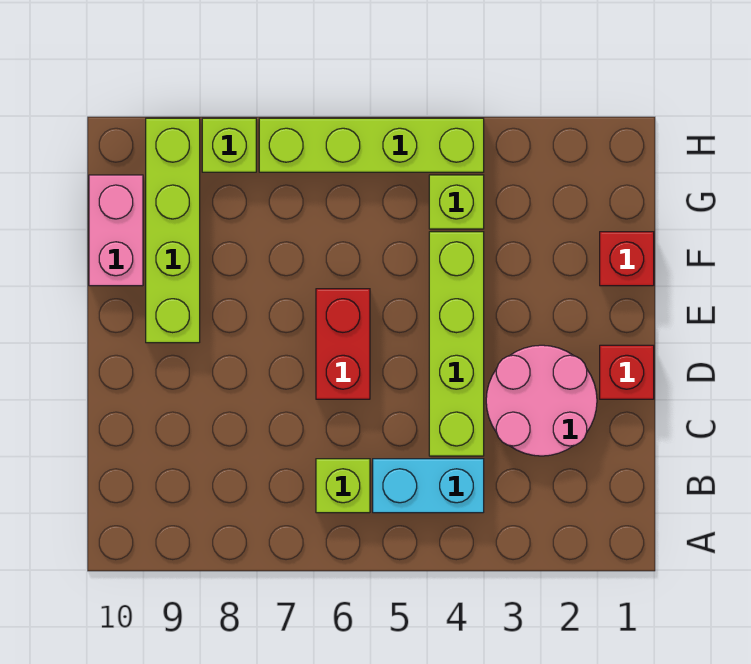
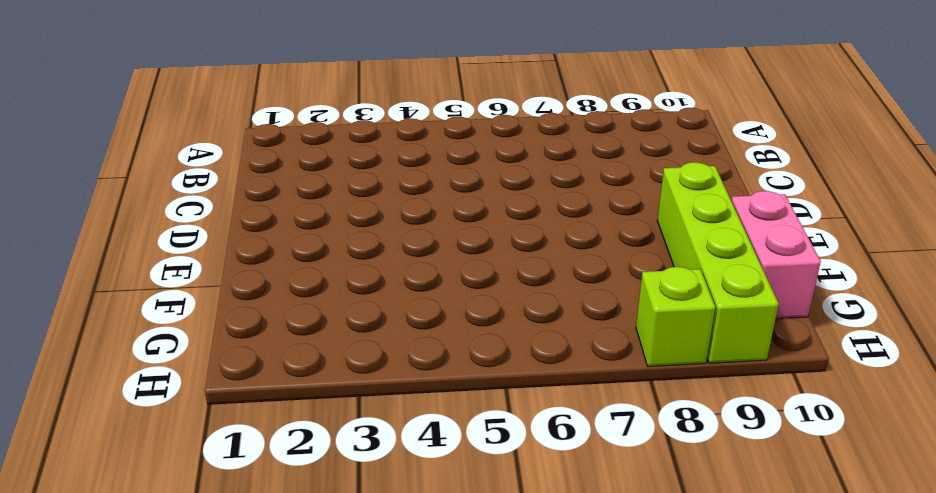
none -> cyan brick B4:B5 level 1
none -> lime brick B6 level 1
none -> pink round brick C2:D3 level 1

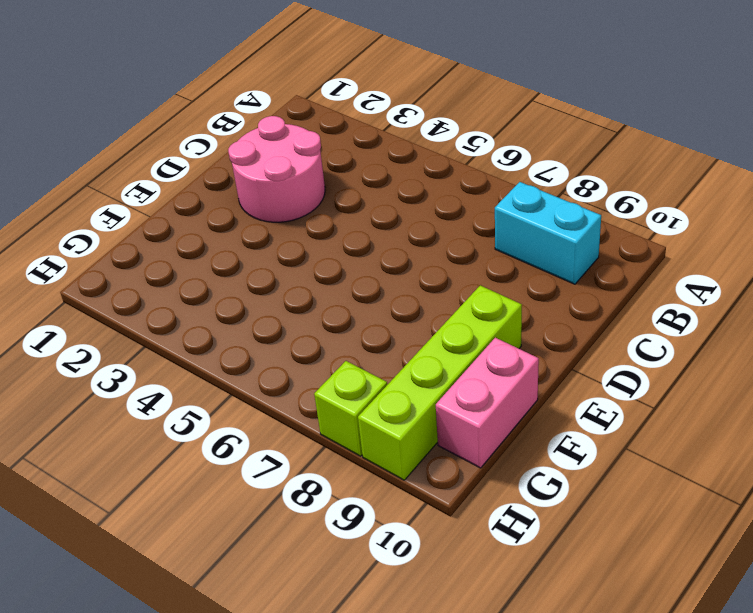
cyan brick B8:B9 level 1 -> cyan brick B4:B5 level 1
none -> lime brick B6 level 1
none -> lime brick C4:F4 level 1
none -> red brick D1 level 1

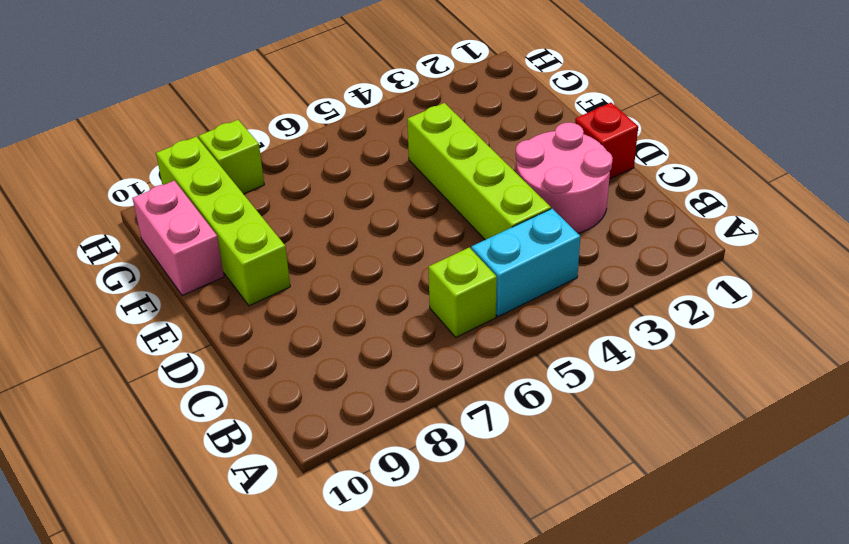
none -> red brick D6:E6 level 1
none -> red brick F1 level 1
none -> lime brick G4 level 1

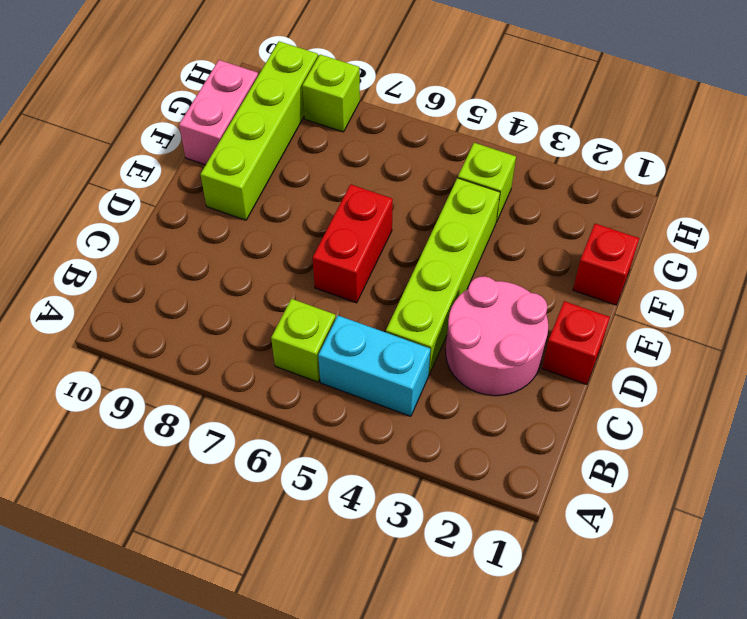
none -> lime brick H4:H7 level 1

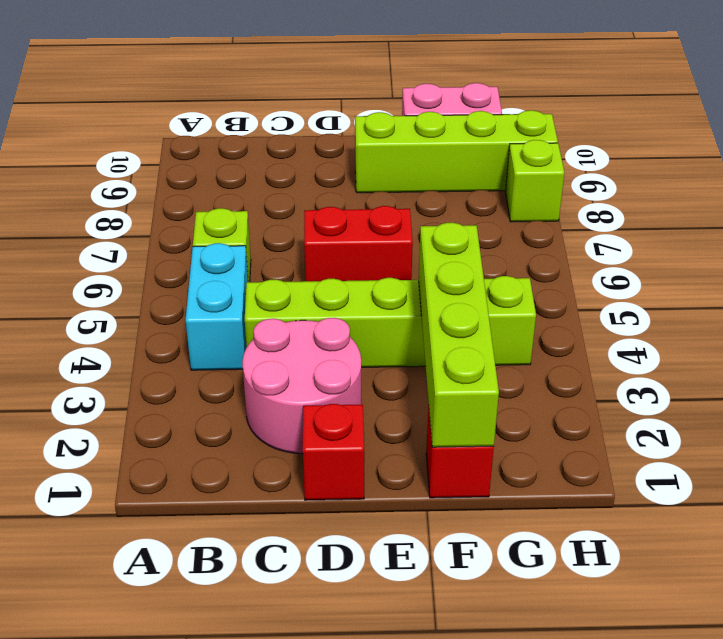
lime brick F1:F4 level 2 -> lime brick H4:H7 level 1

